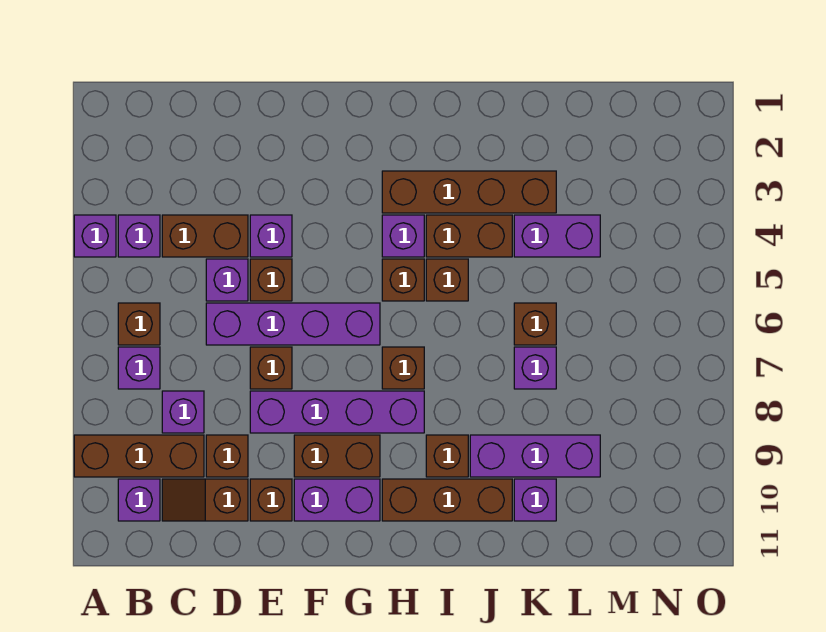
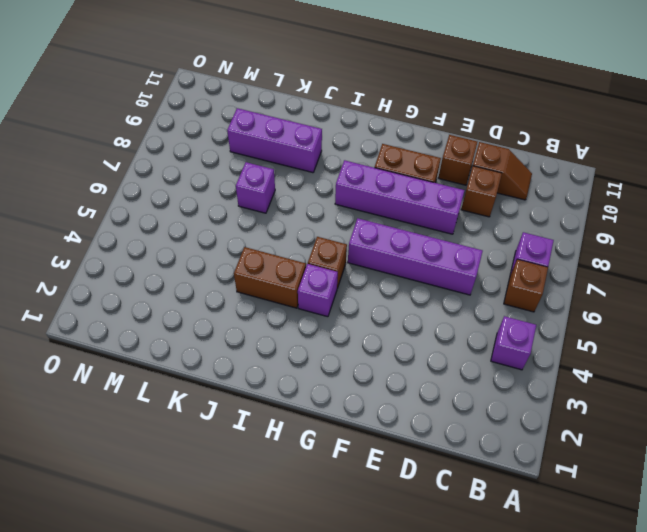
none -> purple brick A4 level 1
none -> brown brick A9:C9 level 1
none -> purple brick B10 level 1
none -> brown brick C4:D4 level 1

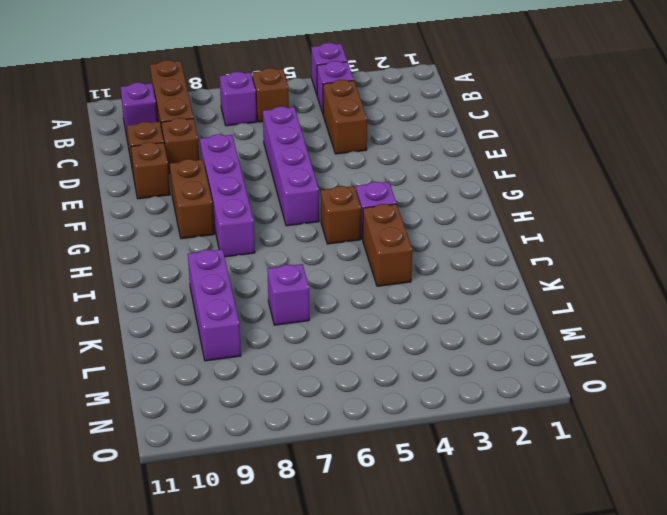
none -> purple brick C8 level 1
none -> purple brick D5 level 1
none -> purple brick E4 level 1
none -> brown brick E5 level 1

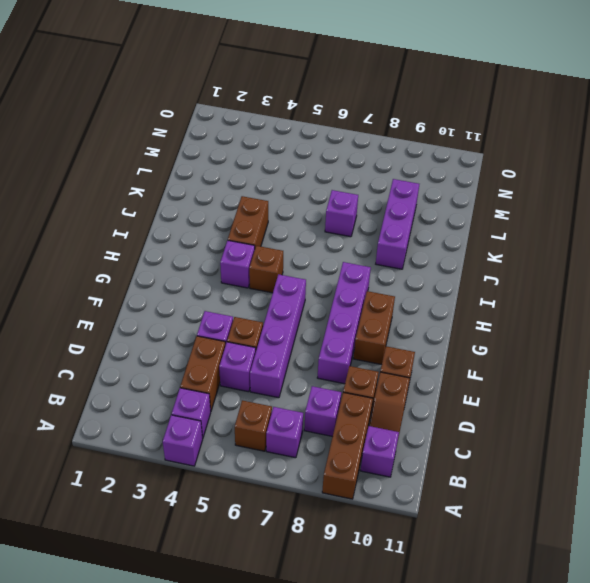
none -> brown brick E7 level 1
none -> purple brick F10:G10 level 1
none -> brown brick H3:K3 level 1
none -> brown brick H7 level 1

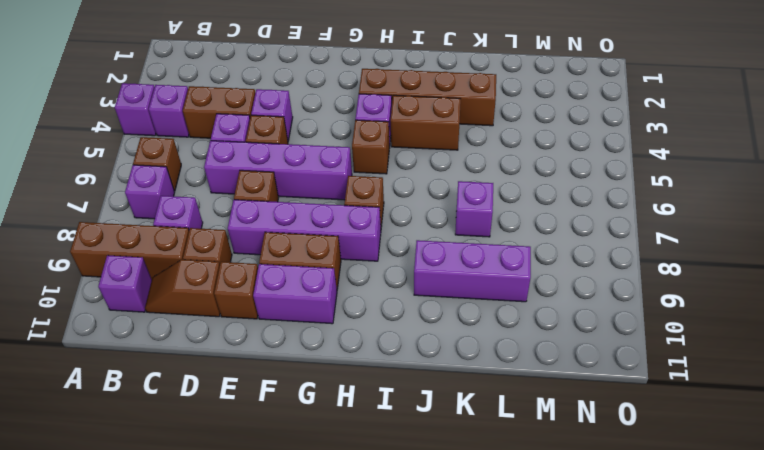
none -> brown brick H10:J10 level 1
none -> brown brick I5 level 1
none -> brown brick I9 level 1
none -> purple brick K4:L4 level 1

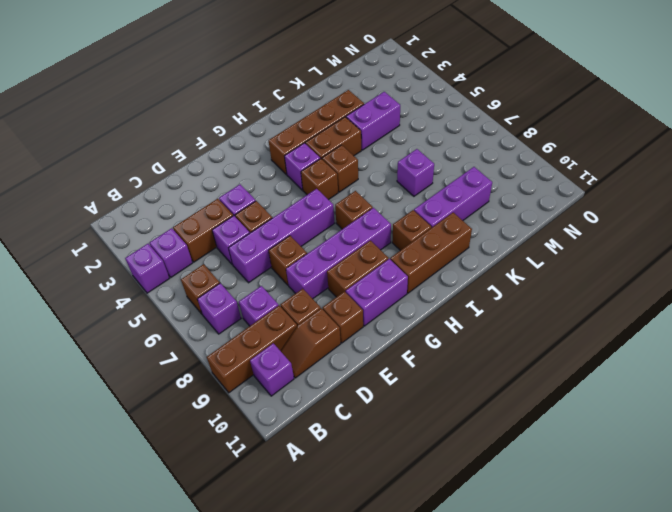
none -> brown brick K6 level 1
none -> purple brick K10 level 1

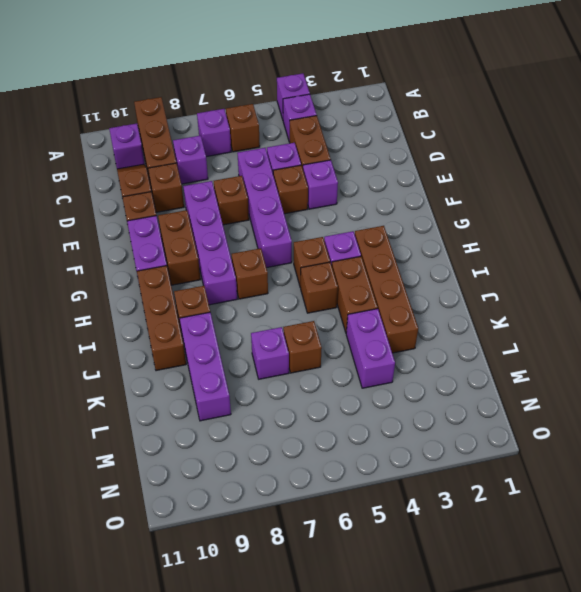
none -> purple brick K10 level 1

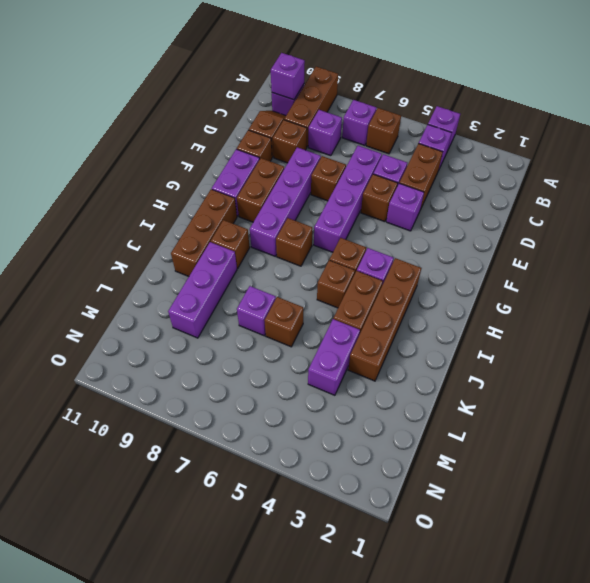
purple brick B10 level 2 -> purple brick K10 level 1

